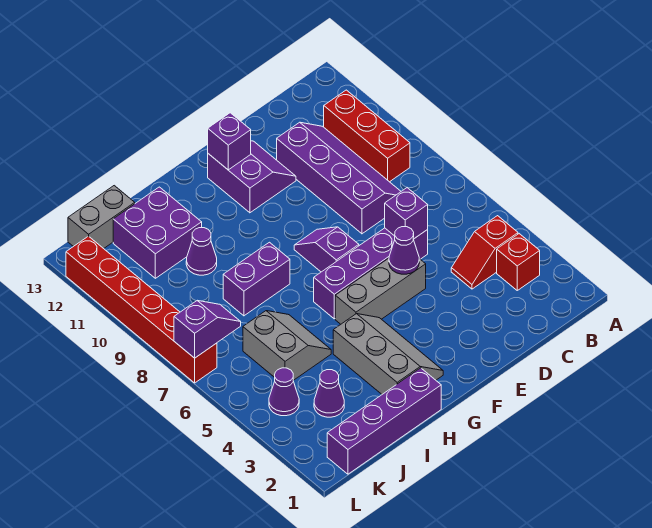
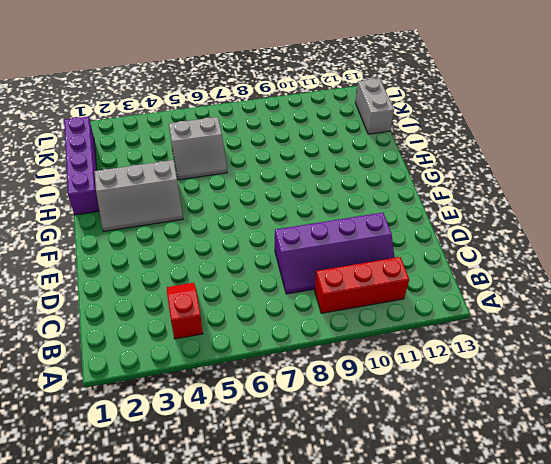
none -> red brick B3 level 1
none -> purple brick D6:G6 level 1
none -> grey brick E5:G5 level 1

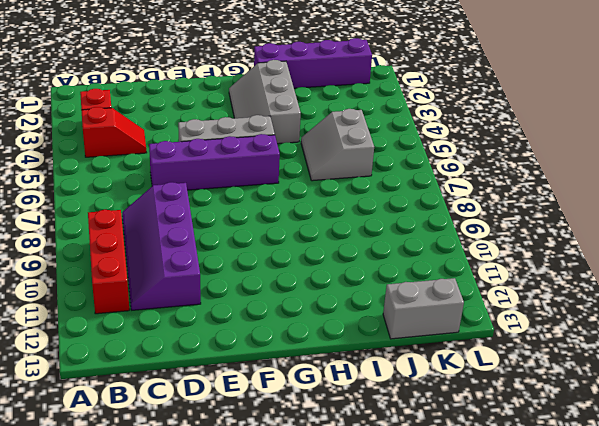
none -> purple slope E11:F12 level 1 top F
none -> purple slope F7:F8 level 1 top 7
none -> purple brick H8:I8 level 1

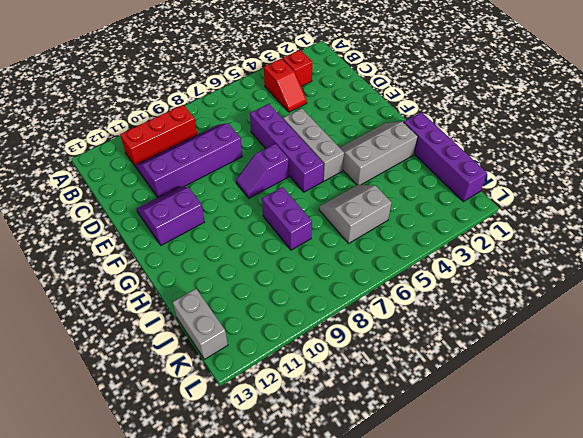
none -> purple cone I10 level 1
none -> purple brick I11:J12 level 1
none -> purple cone J3 level 1

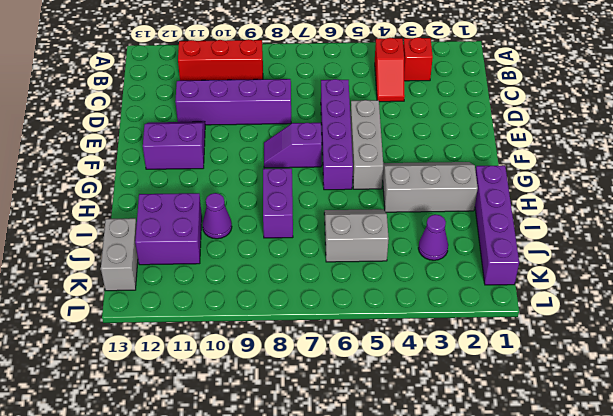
none -> purple cone K4 level 1
none -> red brick L7:L12 level 1
none -> purple brick D6 level 2

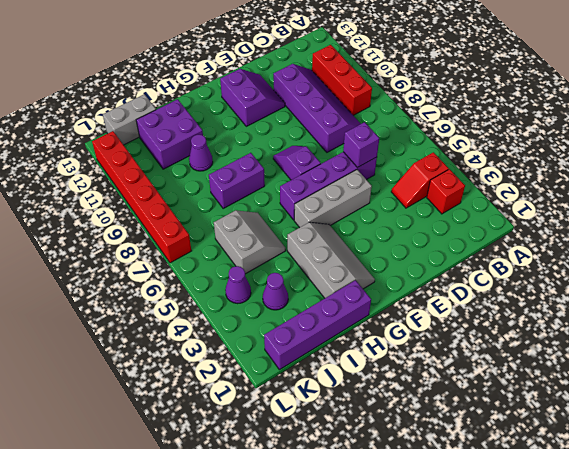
none -> purple cone E5 level 2
none -> purple brick F12 level 2
none -> purple slope K7:L7 level 2 top L

